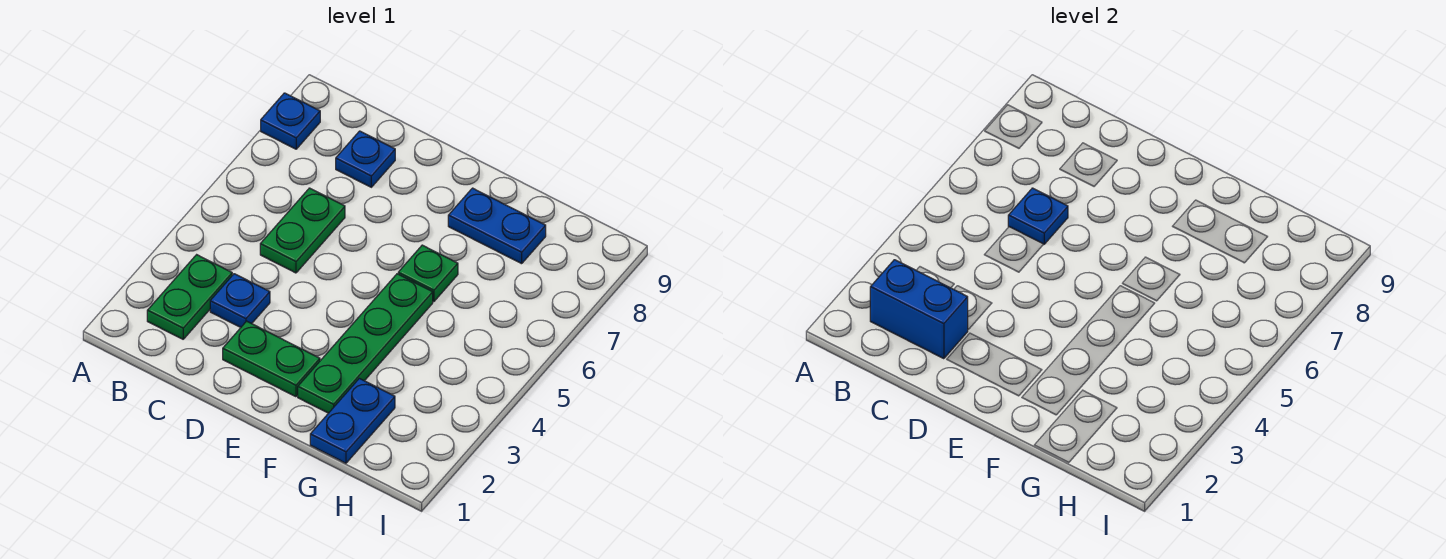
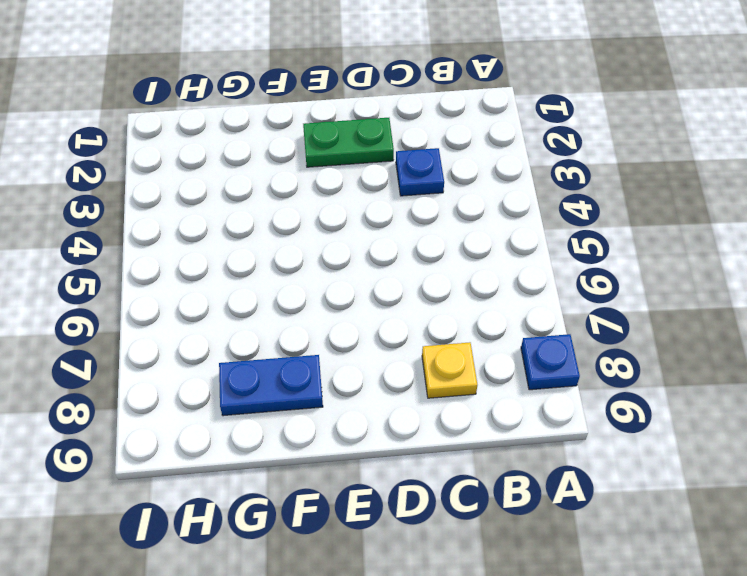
yellow plate C8 level 1 -> blue plate C8 level 1
none -> green plate B2:B3 level 1
none -> green plate C5:C6 level 1
none -> green plate F2:F5 level 1

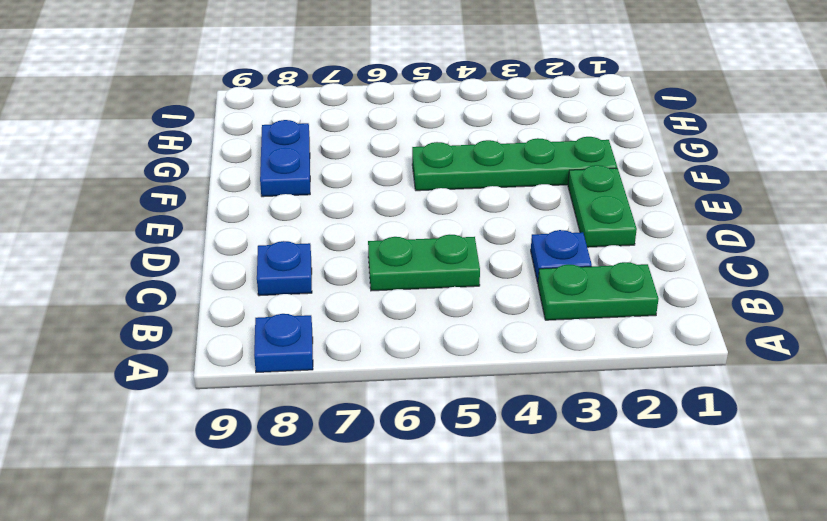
none -> green plate F6 level 1
none -> blue plate G1:G2 level 1
none -> blue brick B2:C2 level 2

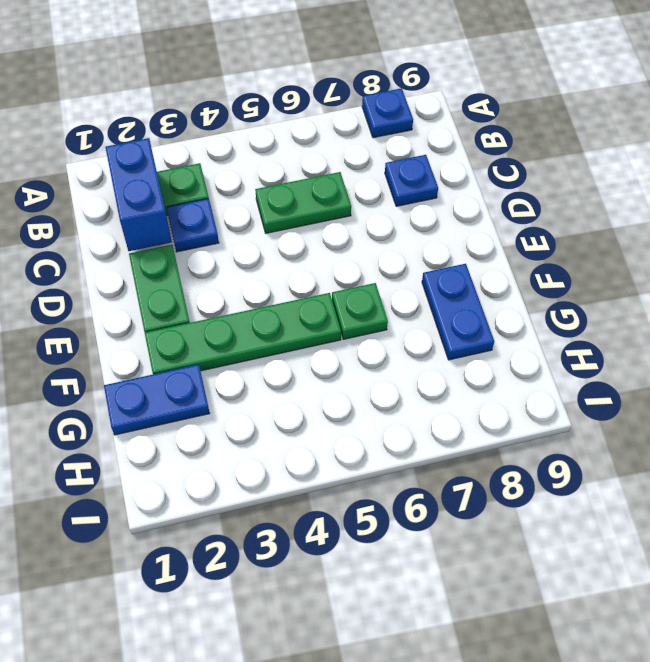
none -> blue plate C6 level 2

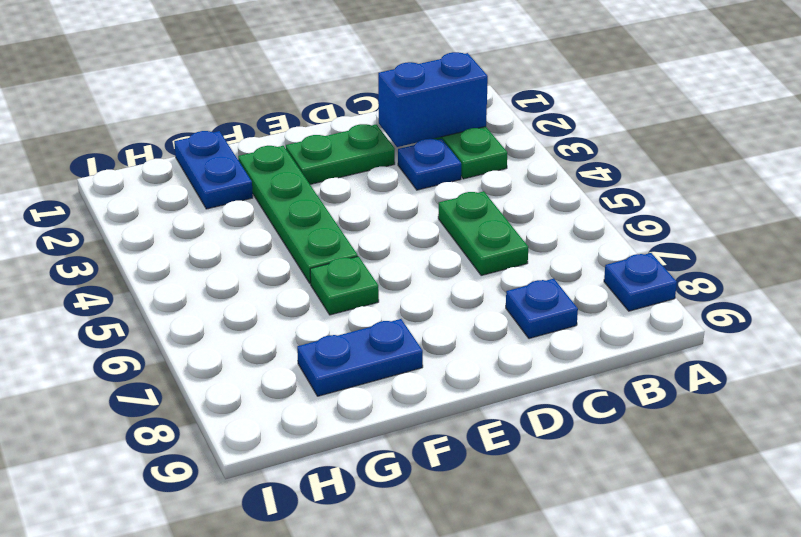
none -> blue plate C6 level 2

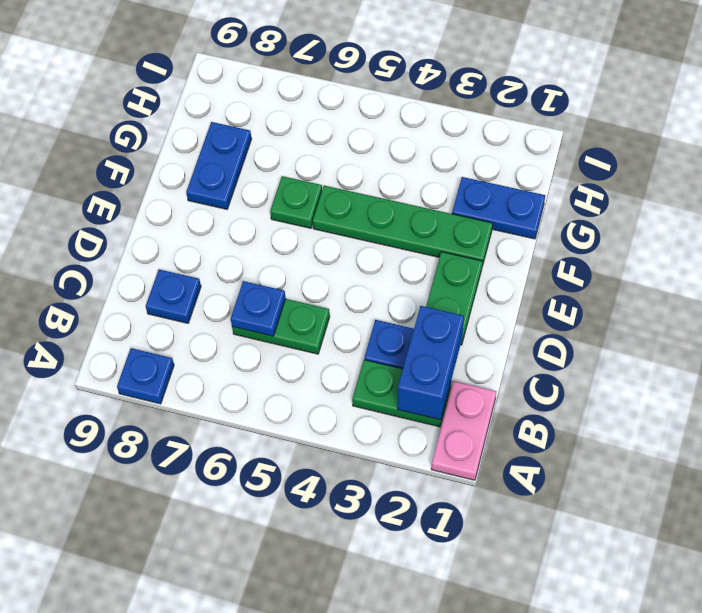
pink plate A1:B1 level 1 -> none

